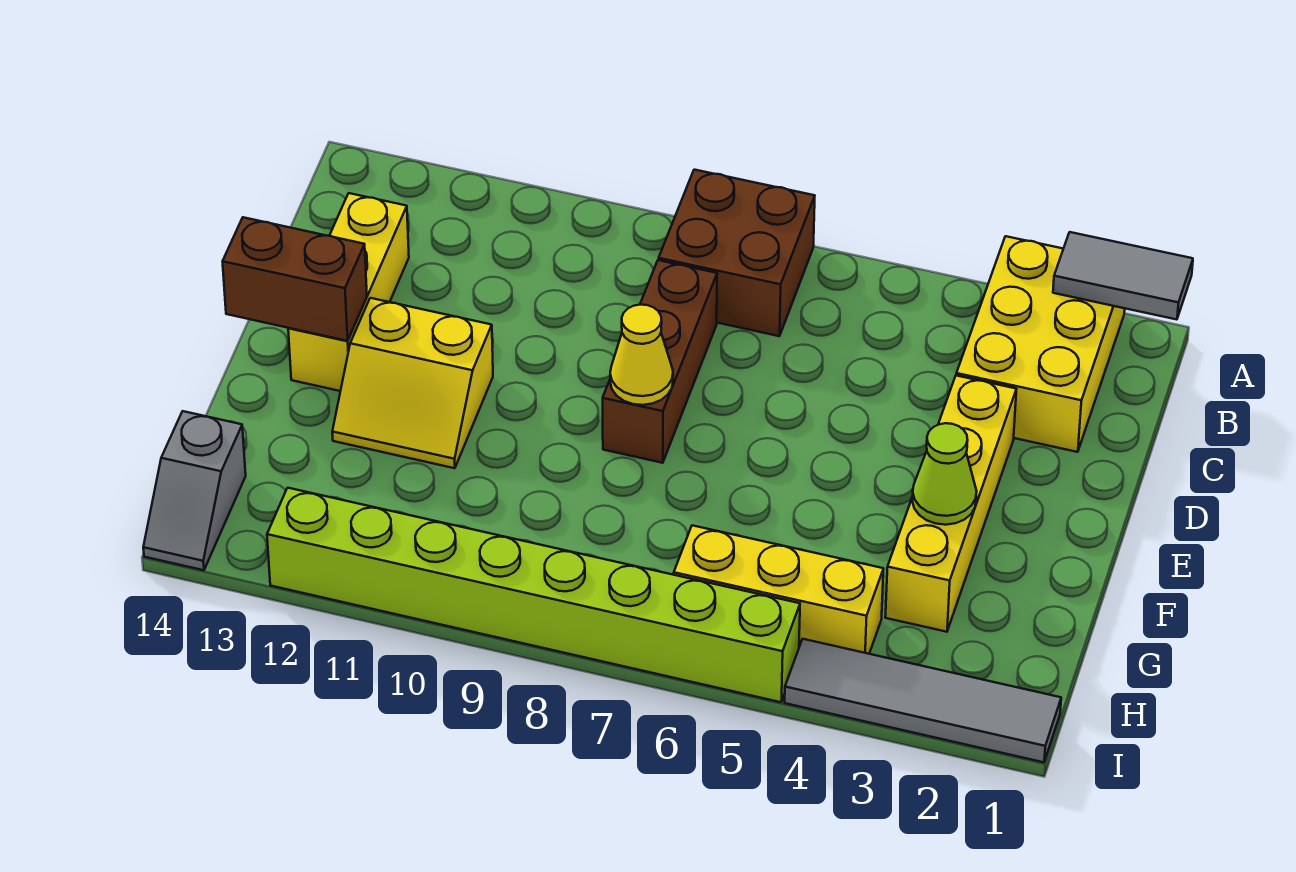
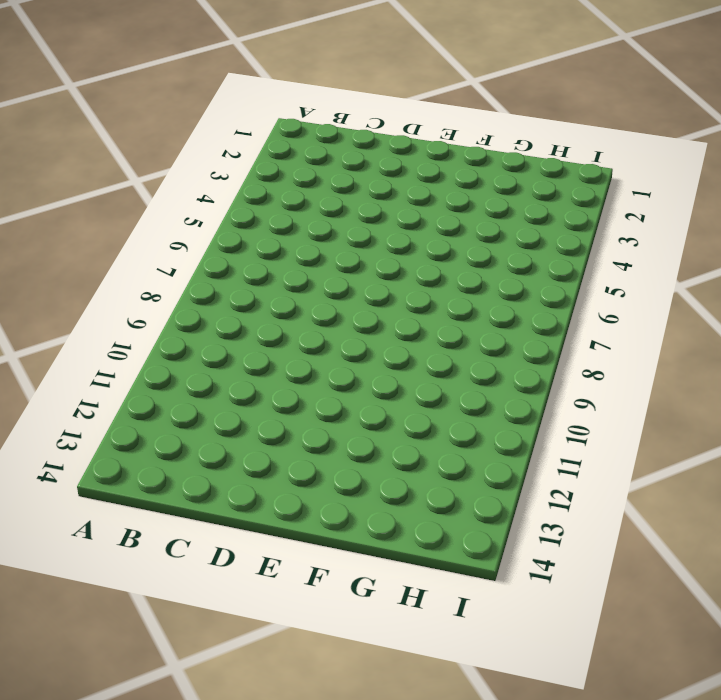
none -> yellow brick A2:C3 level 1
none -> brown brick A7:B8 level 1
none -> brown brick C8:E8 level 1

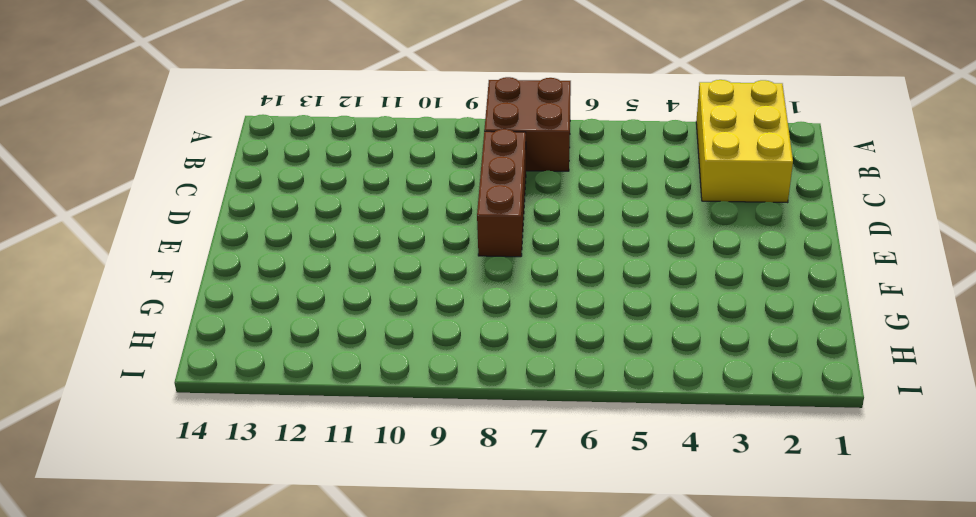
none -> yellow brick C13:E13 level 1
none -> yellow brick D3:G3 level 1
none -> yellow slope E11:F12 level 1 top E

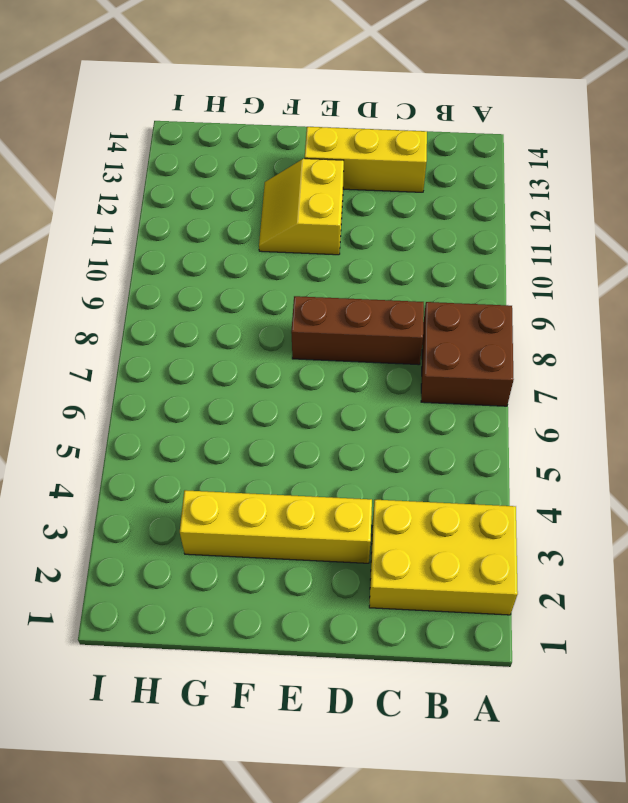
none -> yellow brick H4:H6 level 1
none -> grey slope H14:I14 level 1 top H
none -> grey tile I1:I4 level 1

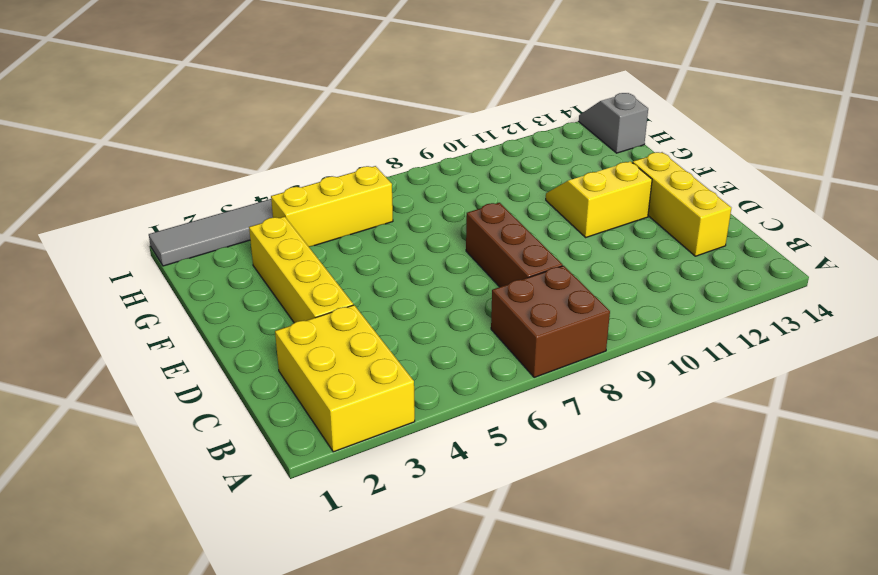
none -> lime brick I5:I12 level 1
none -> grey tile A1:A2 level 2
none -> yellow cone E8 level 2

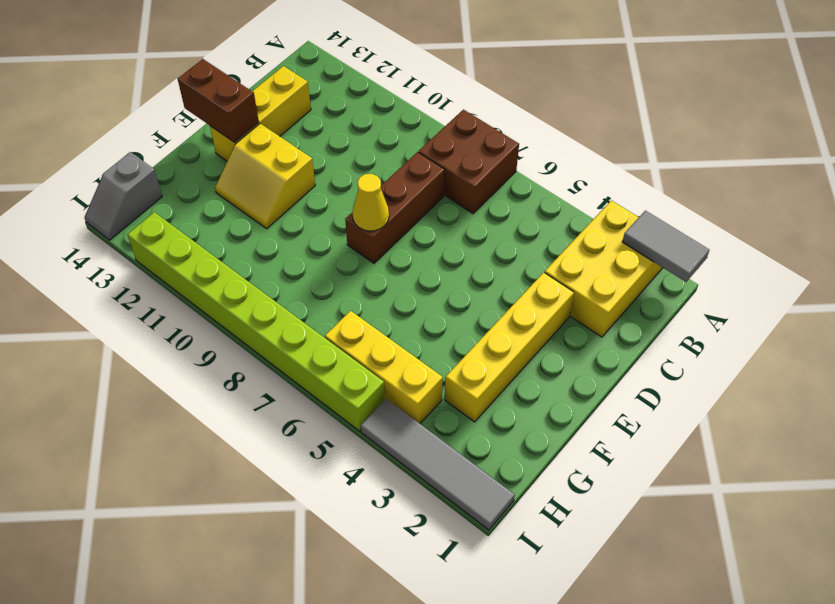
none -> lime cone F3 level 2

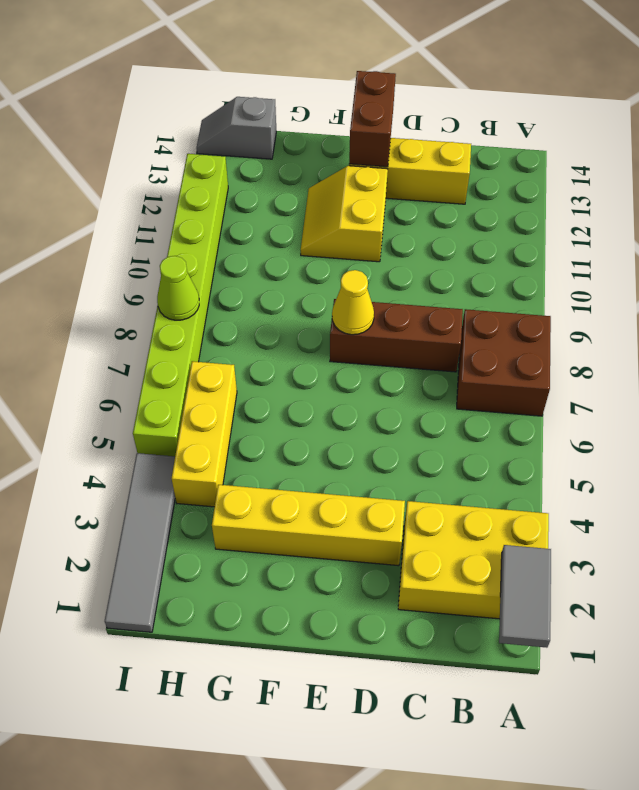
lime cone I8 level 2 -> lime cone F3 level 2

